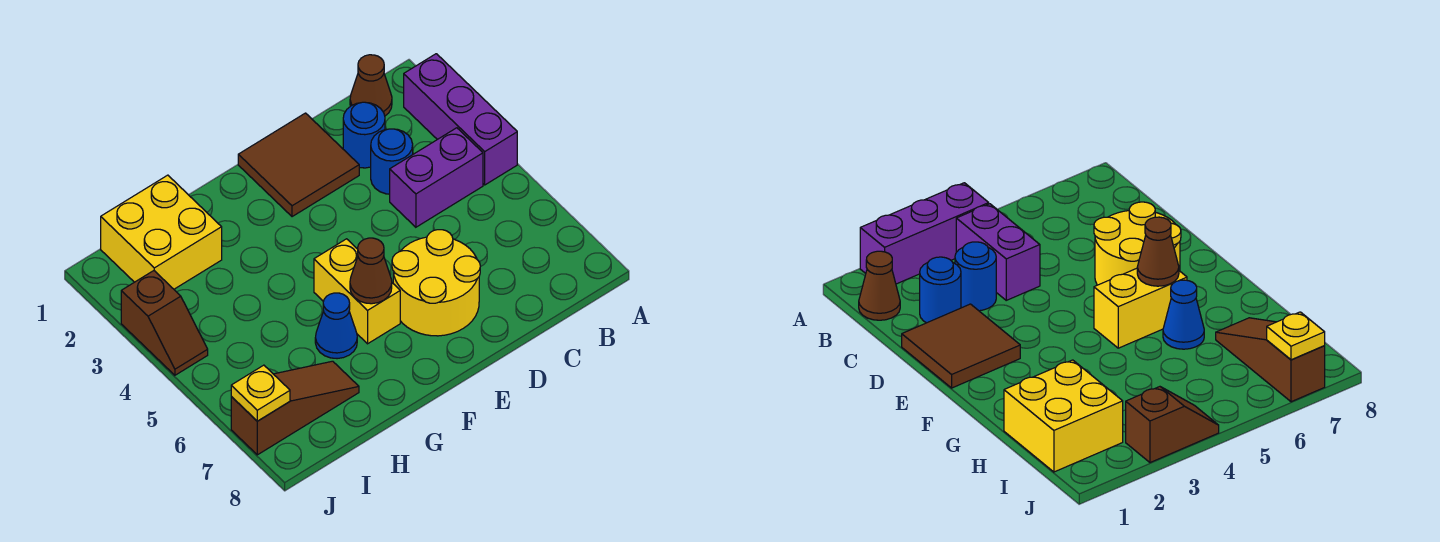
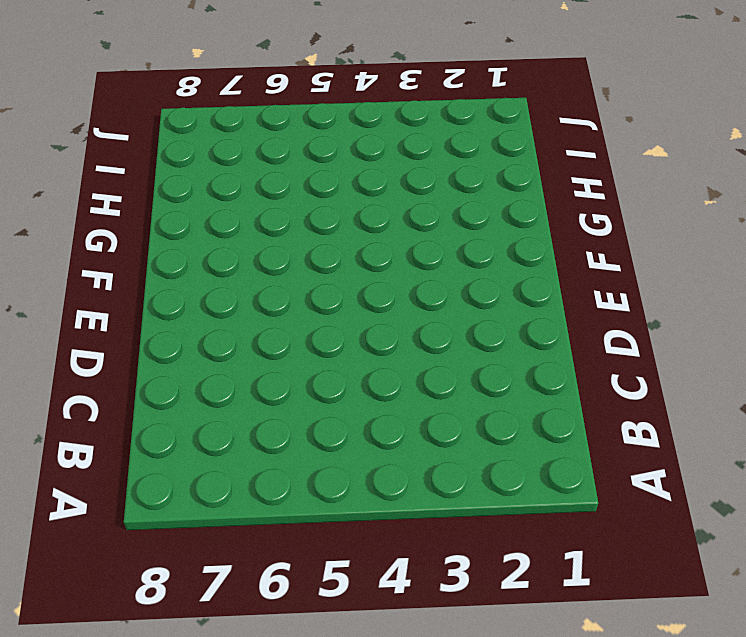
none -> purple brick A2:A4 level 1
none -> brown cone B1 level 1
none -> purple brick B4:C4 level 1

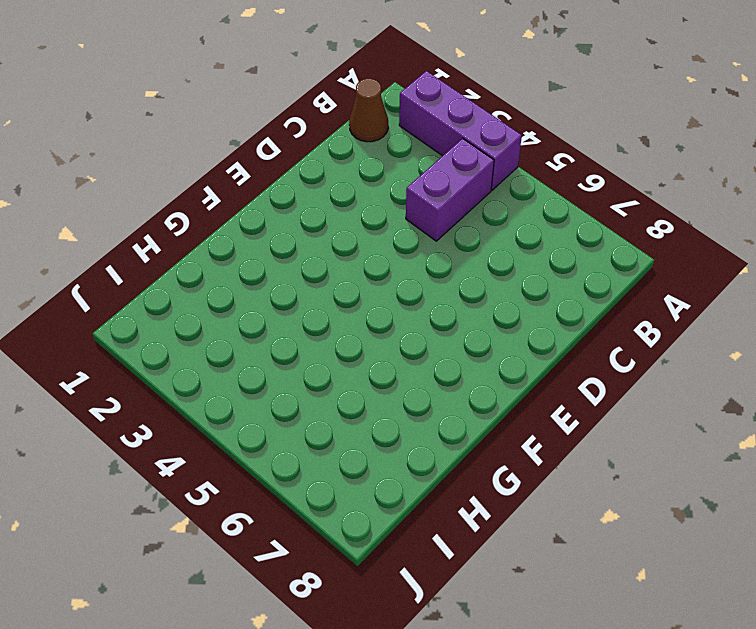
none -> blue round brick C2 level 1
none -> blue round brick C3 level 1
none -> brown tile D1:E2 level 1

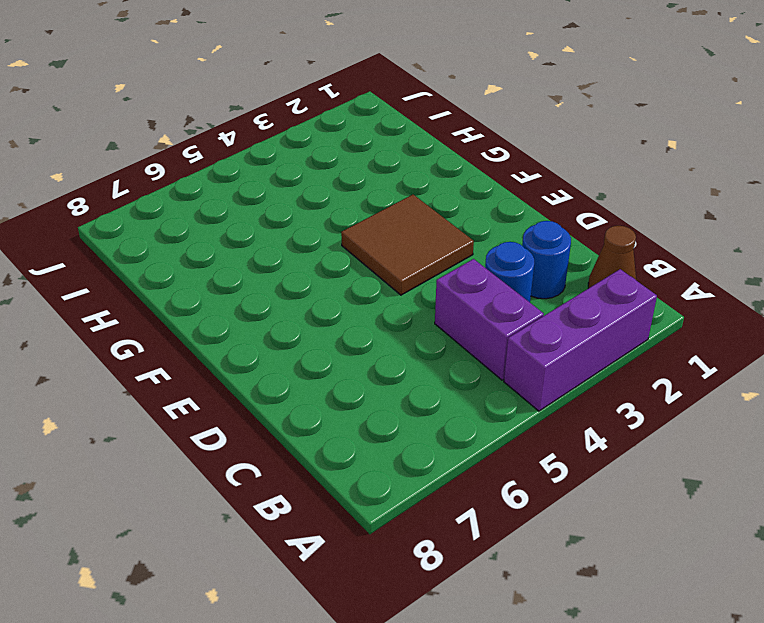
brown tile E3:F4 level 1 -> brown tile D1:E2 level 1
none -> yellow round brick D6:E7 level 1
none -> yellow brick F5:F6 level 1
none -> blue cone G6 level 1

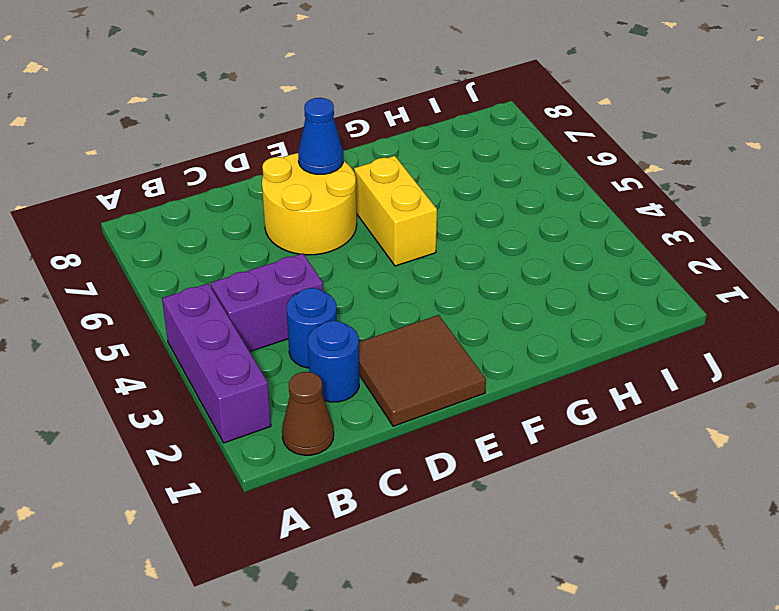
blue cone E7 level 2 -> blue cone G6 level 1
none -> yellow brick H1:I2 level 1
none -> brown slope H7:J7 level 1 top J
none -> brown slope J3:J4 level 1 top 3

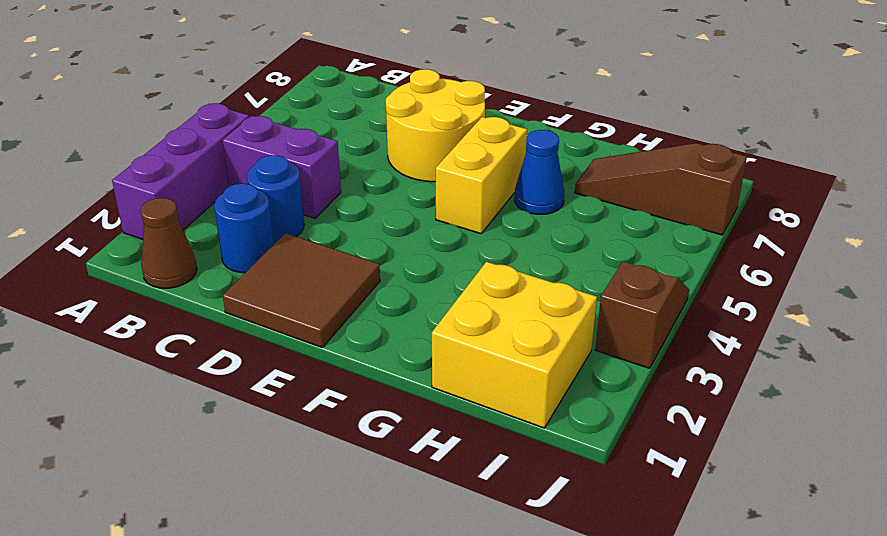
none -> brown cone F6 level 2
none -> yellow plate J7 level 2

